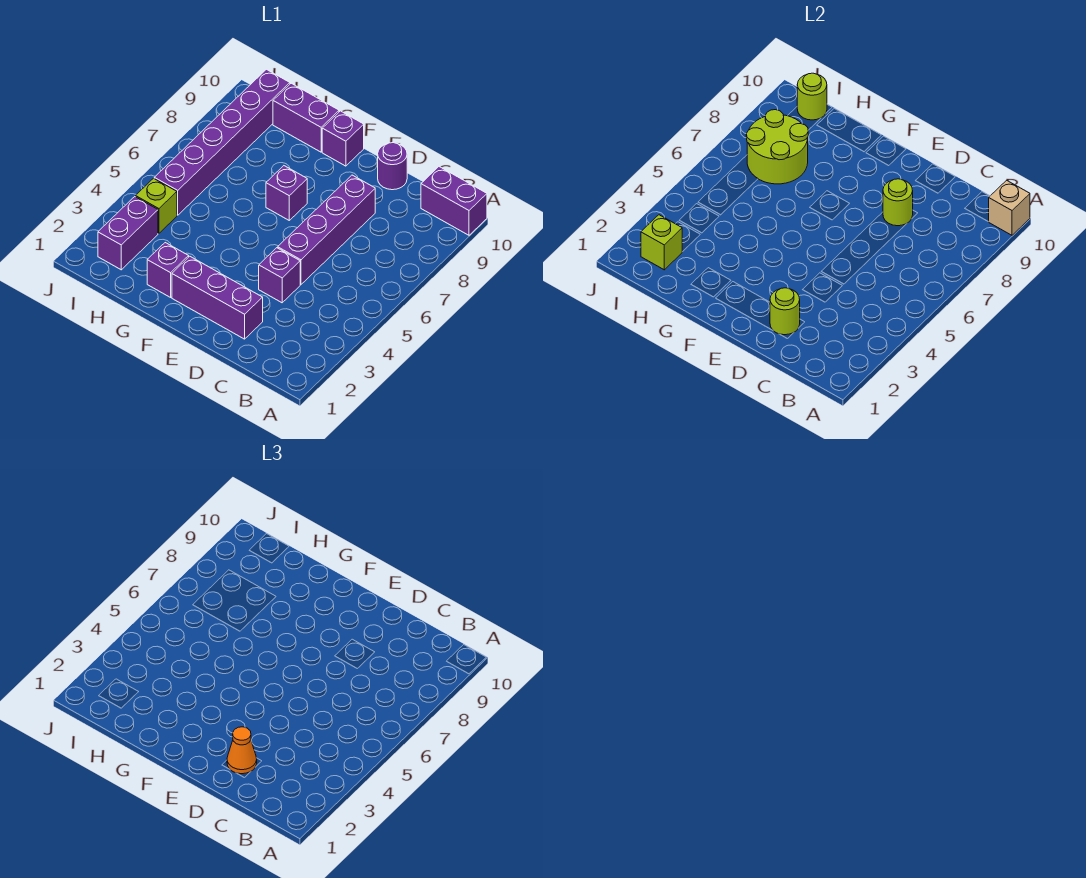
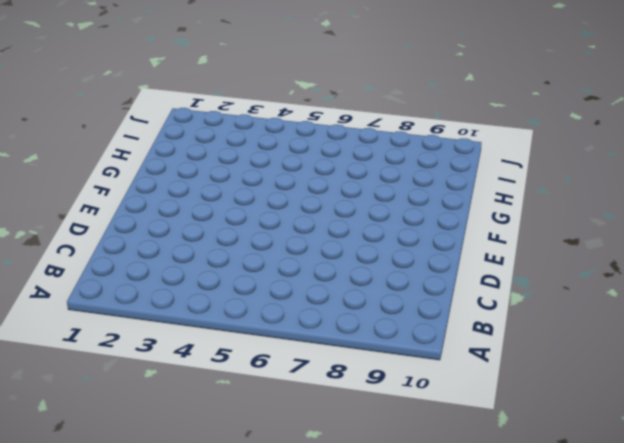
none -> purple brick A10:B10 level 1
none -> purple brick D2:F2 level 1
none -> purple brick D4 level 1

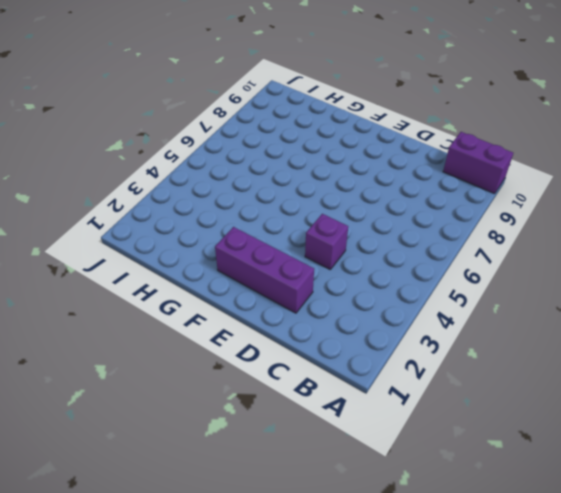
none -> purple brick D5:D8 level 1
none -> purple round brick D10 level 1
none -> purple brick F7 level 1

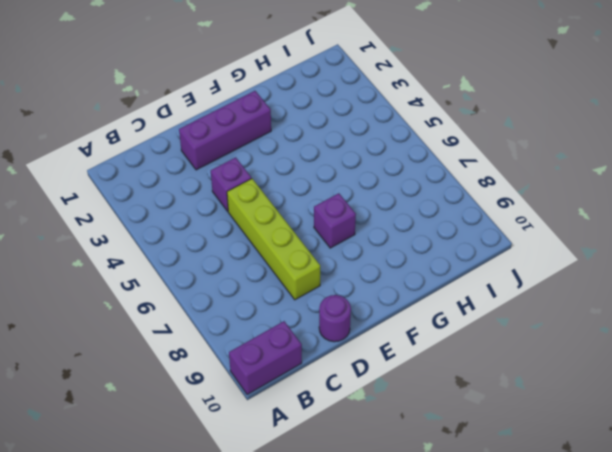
lime brick D5:D8 level 1 -> purple brick D5:D8 level 1
none -> purple brick F10 level 1
none -> purple brick G2 level 1
none -> purple brick G10:H10 level 1

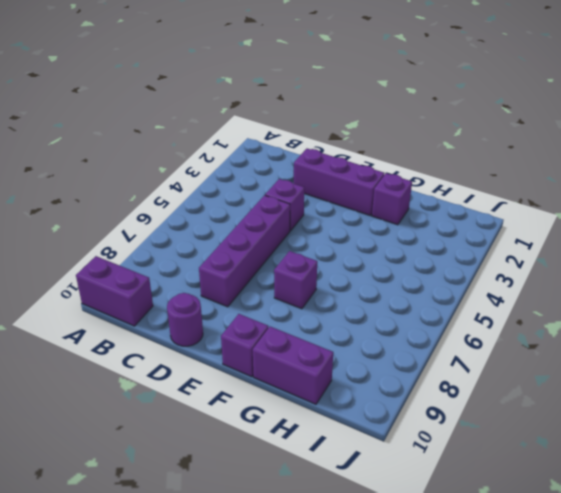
none -> purple brick I2:I3 level 1
none -> lime brick I4 level 1
none -> purple brick I5:I10 level 1

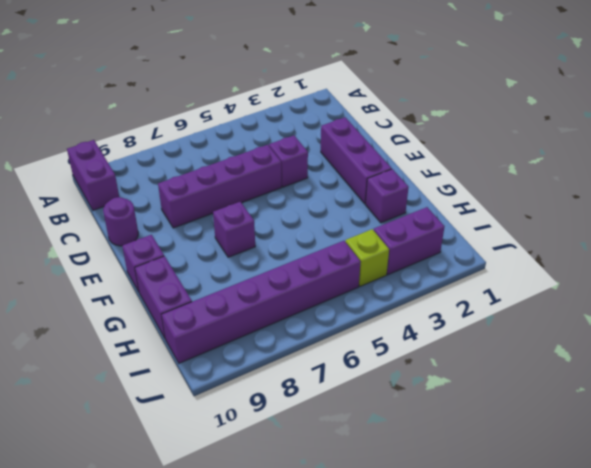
none -> tan brick A10 level 2
none -> lime round brick D2 level 2
none -> lime round brick D8 level 2

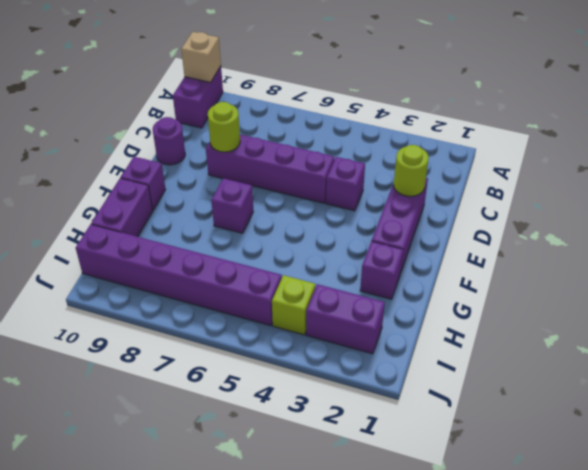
none -> lime round brick H7:I8 level 2
none -> lime brick I2 level 2
none -> lime round brick I10 level 2

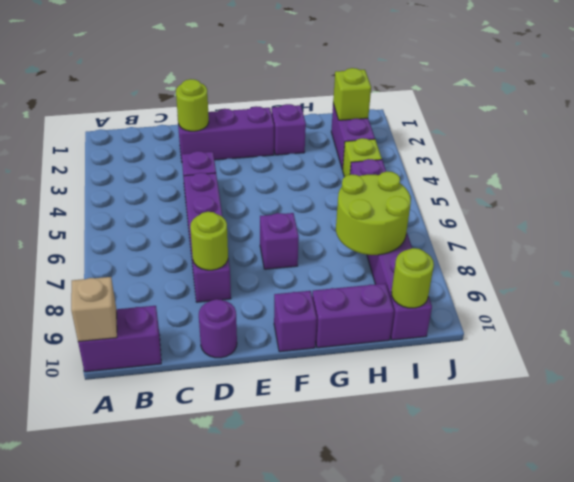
none -> orange cone D2 level 3

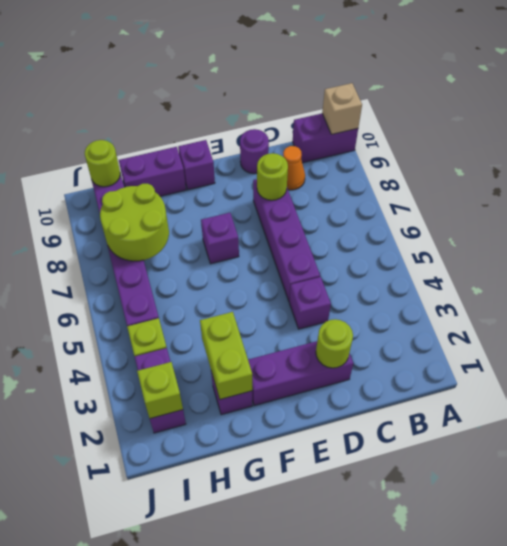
orange cone C9 level 1 -> orange cone D2 level 3
lime brick G2:G3 level 2 -> none

